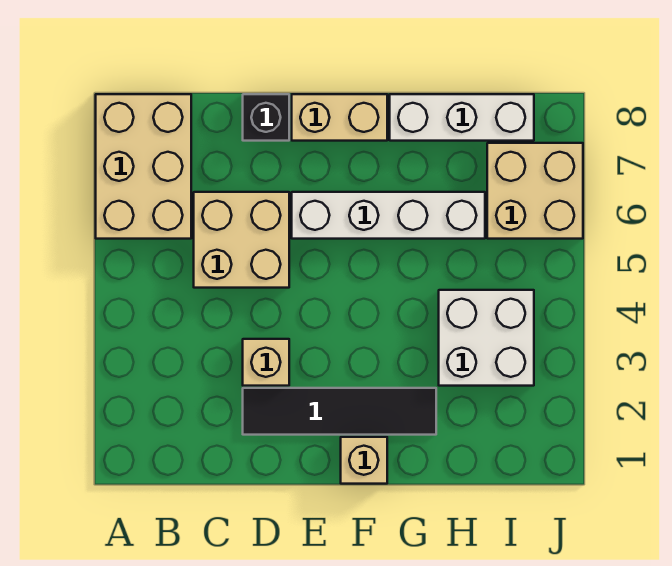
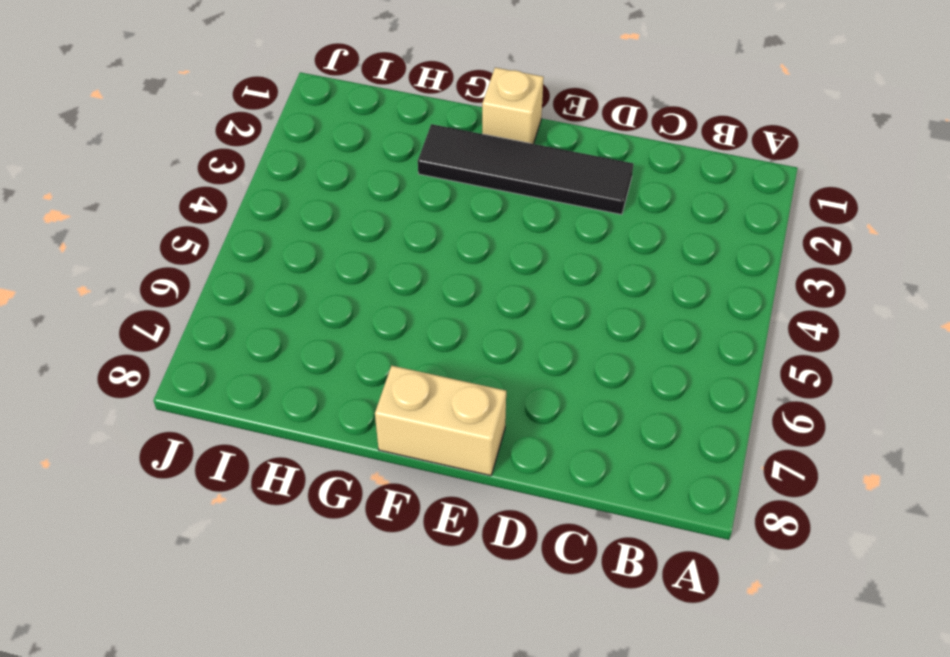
none -> tan brick A6:B8 level 1
none -> tan brick C5:D6 level 1

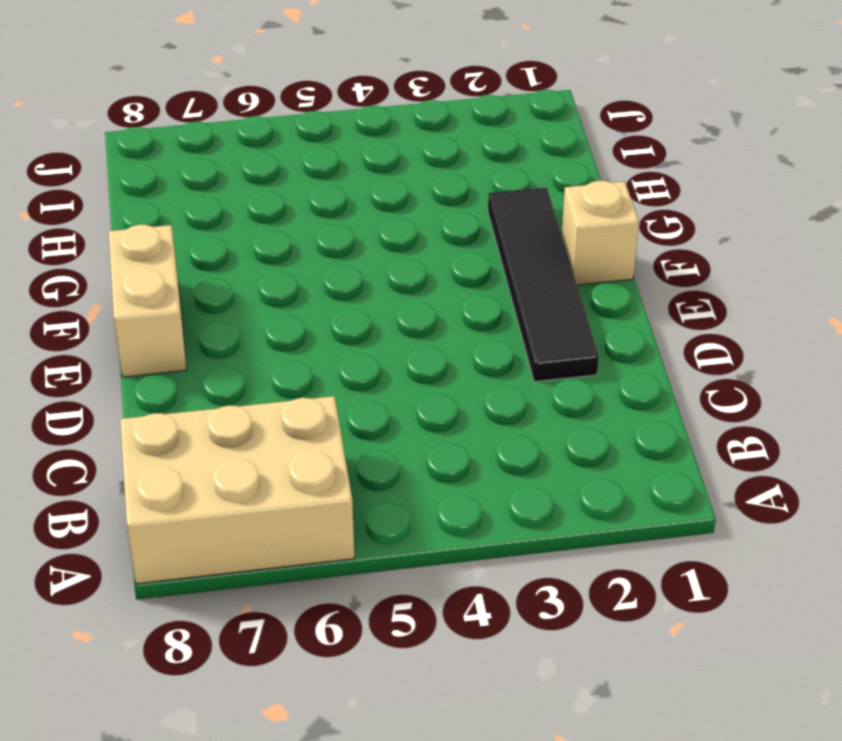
none -> tan brick C5:D6 level 1
none -> tan brick D3 level 1

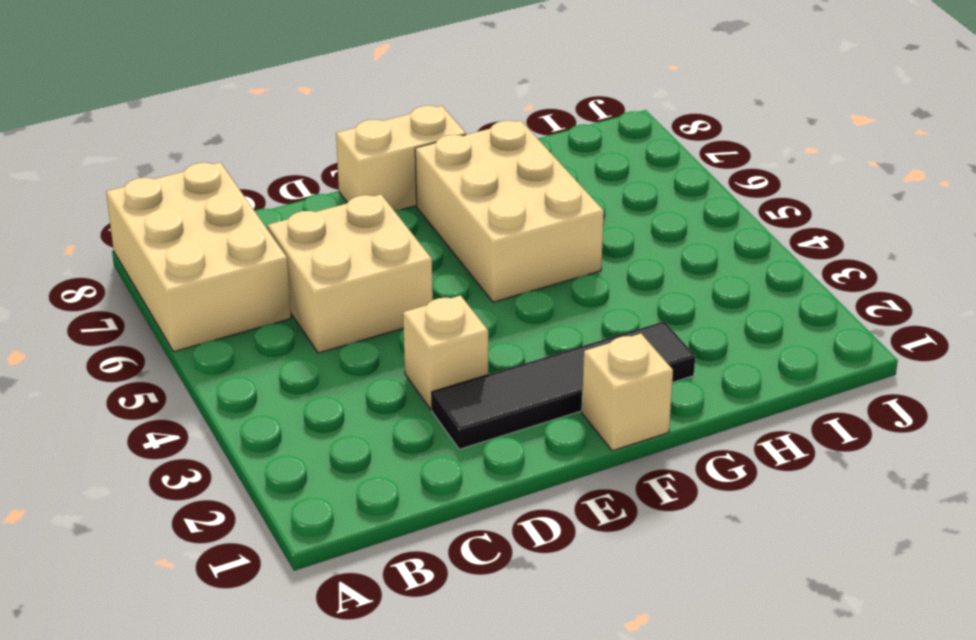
tan brick F5:G7 level 1 -> white brick E6:H6 level 1
none -> black brick D8 level 1
none -> white brick G8:I8 level 1

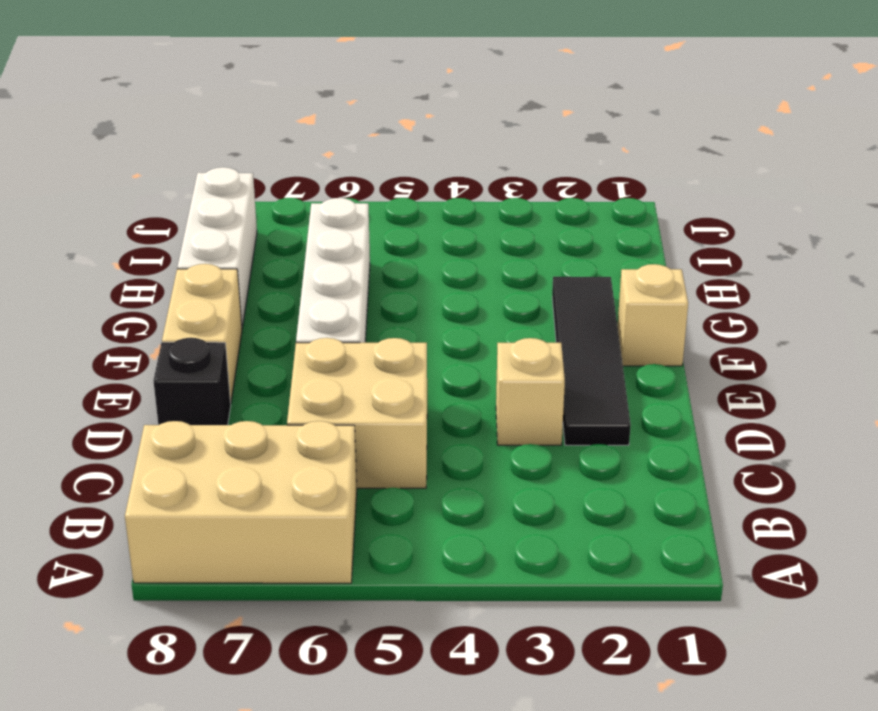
none -> white brick H3:I4 level 1
none -> tan brick I6:J7 level 1

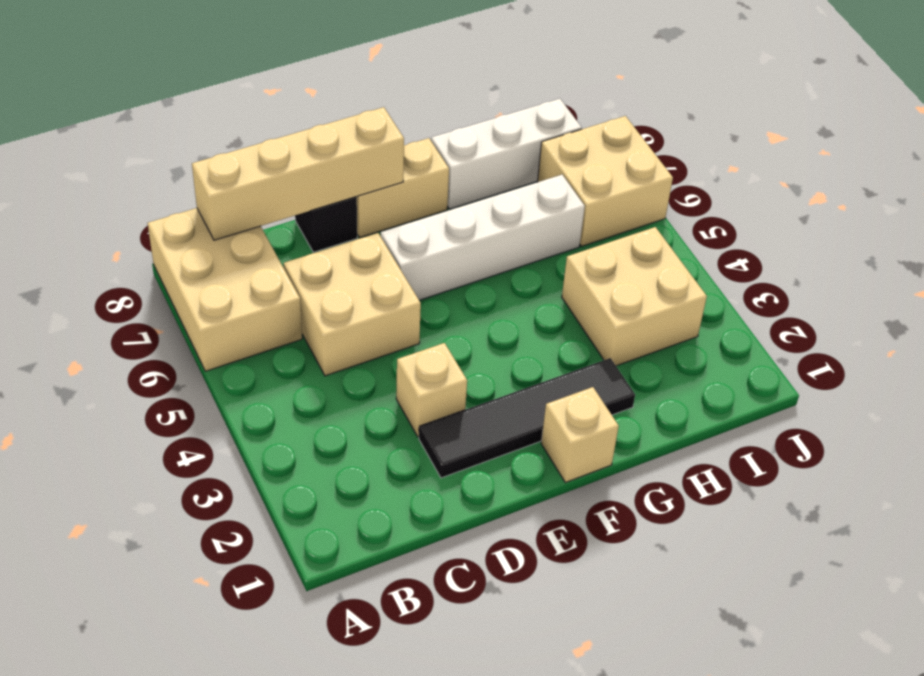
tan brick B8:E8 level 2 -> none
tan brick H3:I4 level 1 -> white brick H3:I4 level 1

